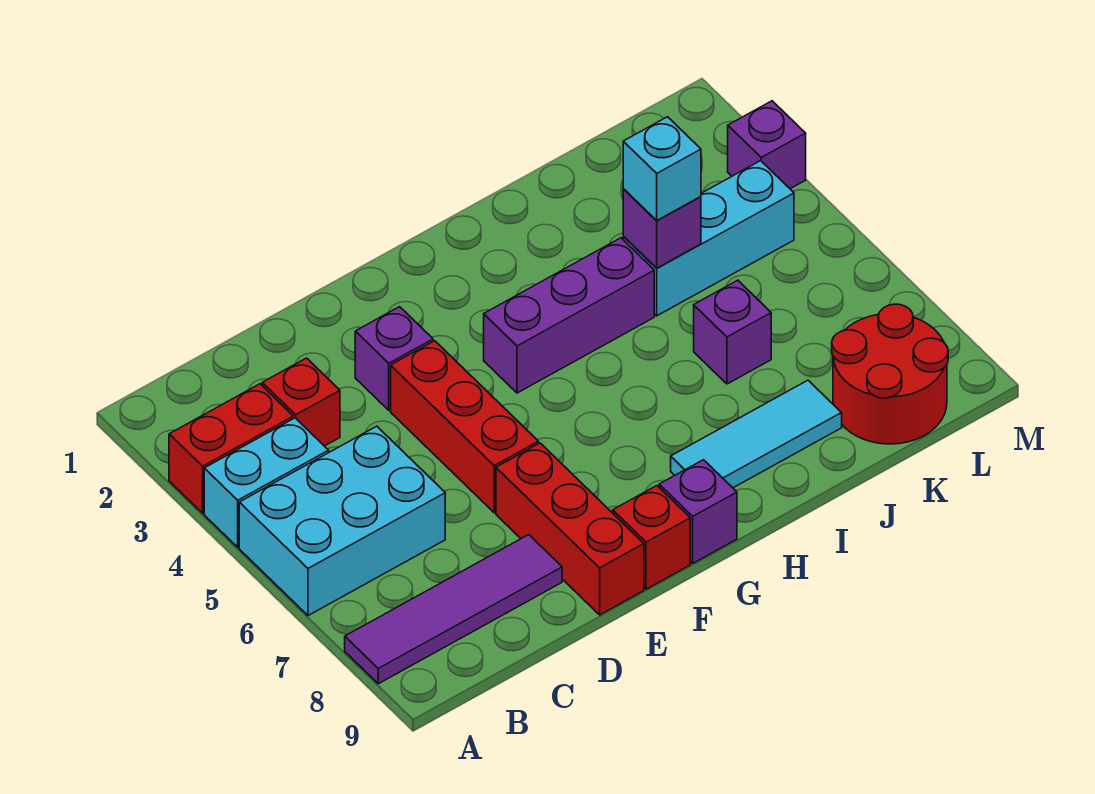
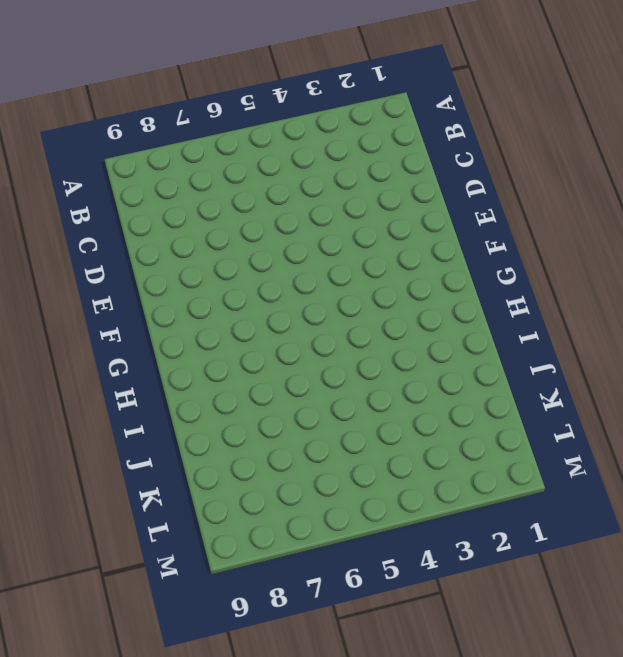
none -> red brick A3:B3 level 1
none -> cyan brick A4:B4 level 1
none -> cyan brick A5:C6 level 1

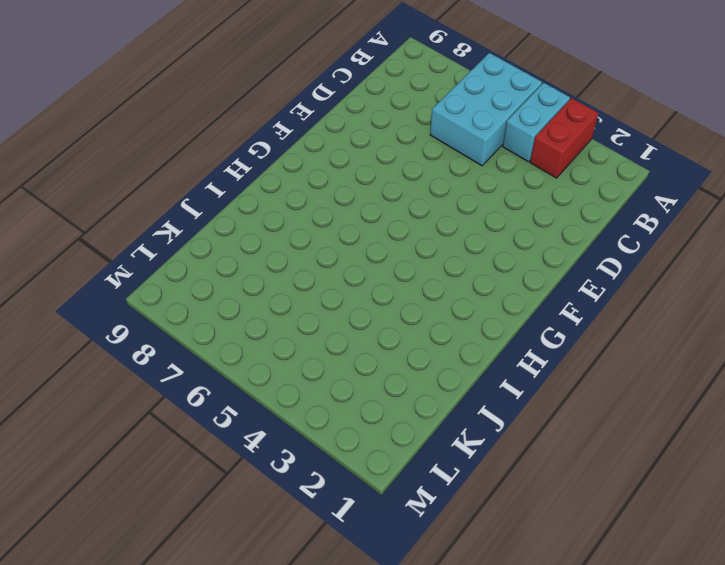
none -> purple tile A8:D8 level 1
none -> red brick C3 level 1
none -> purple brick E3 level 1

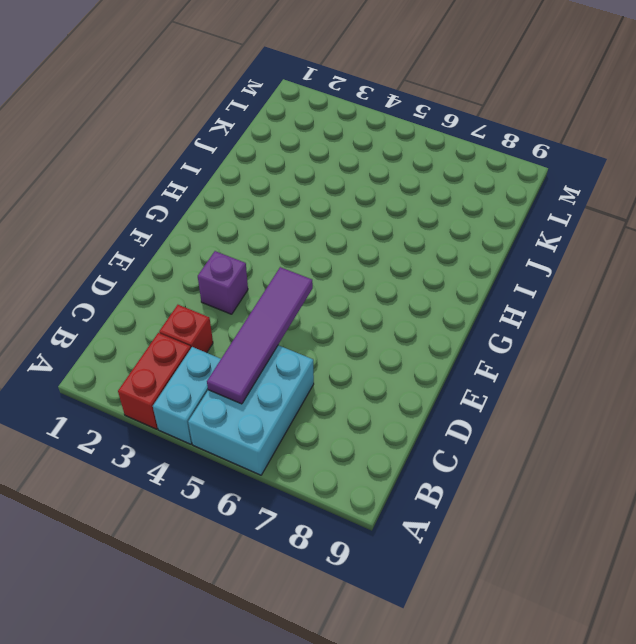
purple tile B5:E5 level 2 -> purple tile A8:D8 level 1
none -> red brick E4:E6 level 1
none -> red brick E7:E9 level 1
none -> red brick F9 level 1

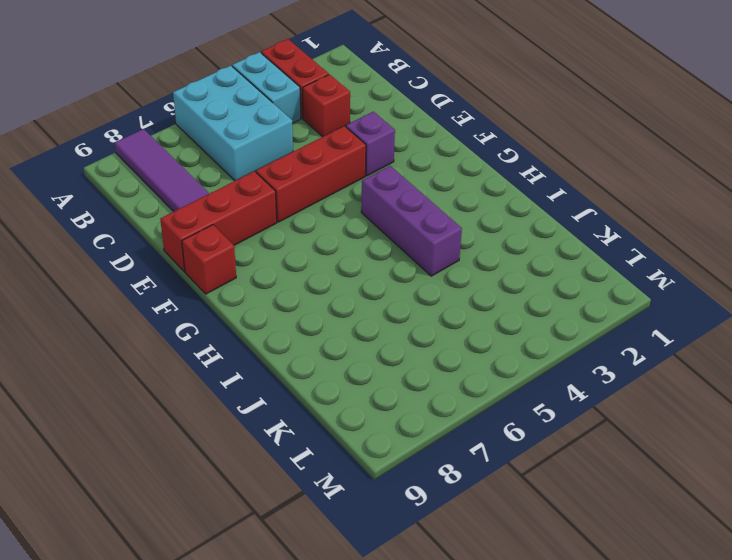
none -> purple brick G9 level 1
none -> cyan tile H8:J8 level 1
none -> cyan brick J4:L4 level 1

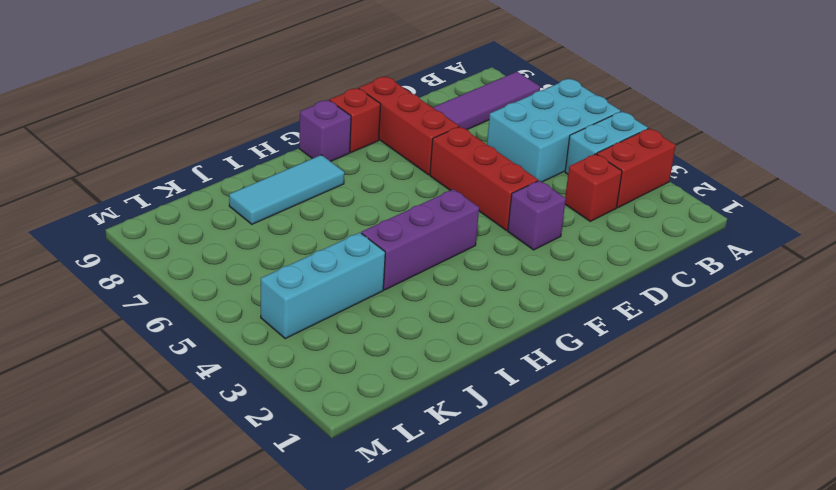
none -> purple brick J6 level 1
none -> red round brick K8:L9 level 1
none -> purple brick M3 level 1

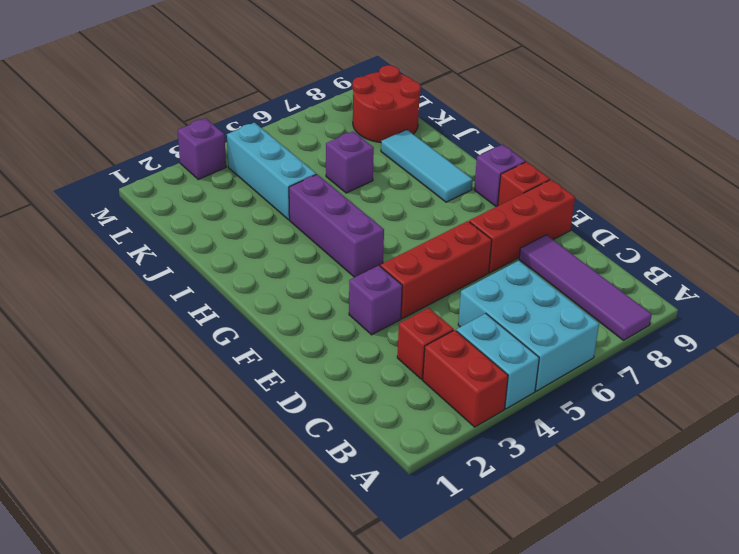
none -> purple brick J4 level 2
none -> cyan brick J4 level 3

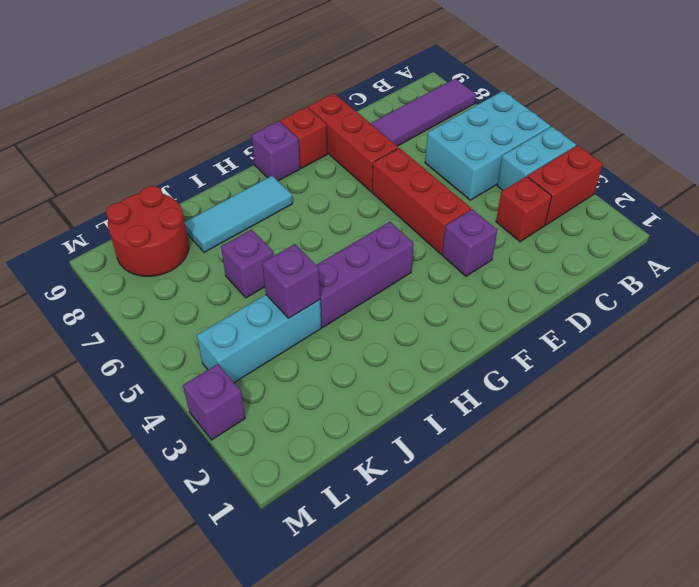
none -> cyan brick J4 level 3

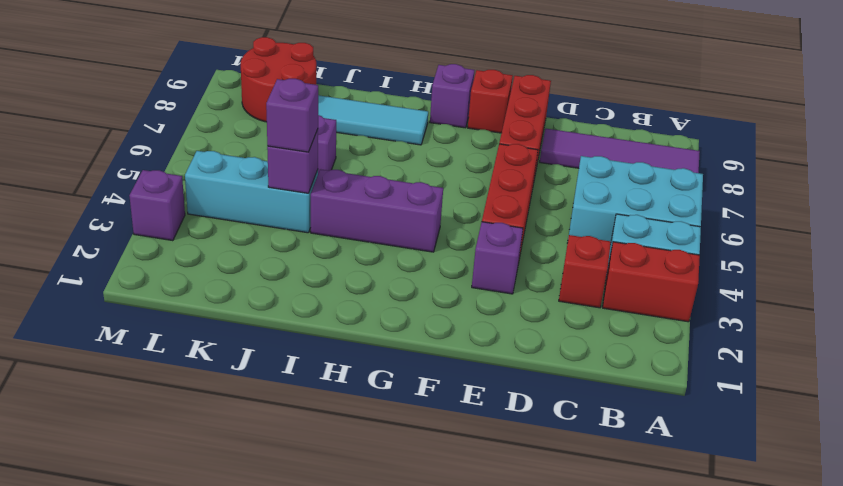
purple brick J4 level 3 -> cyan brick J4 level 3

